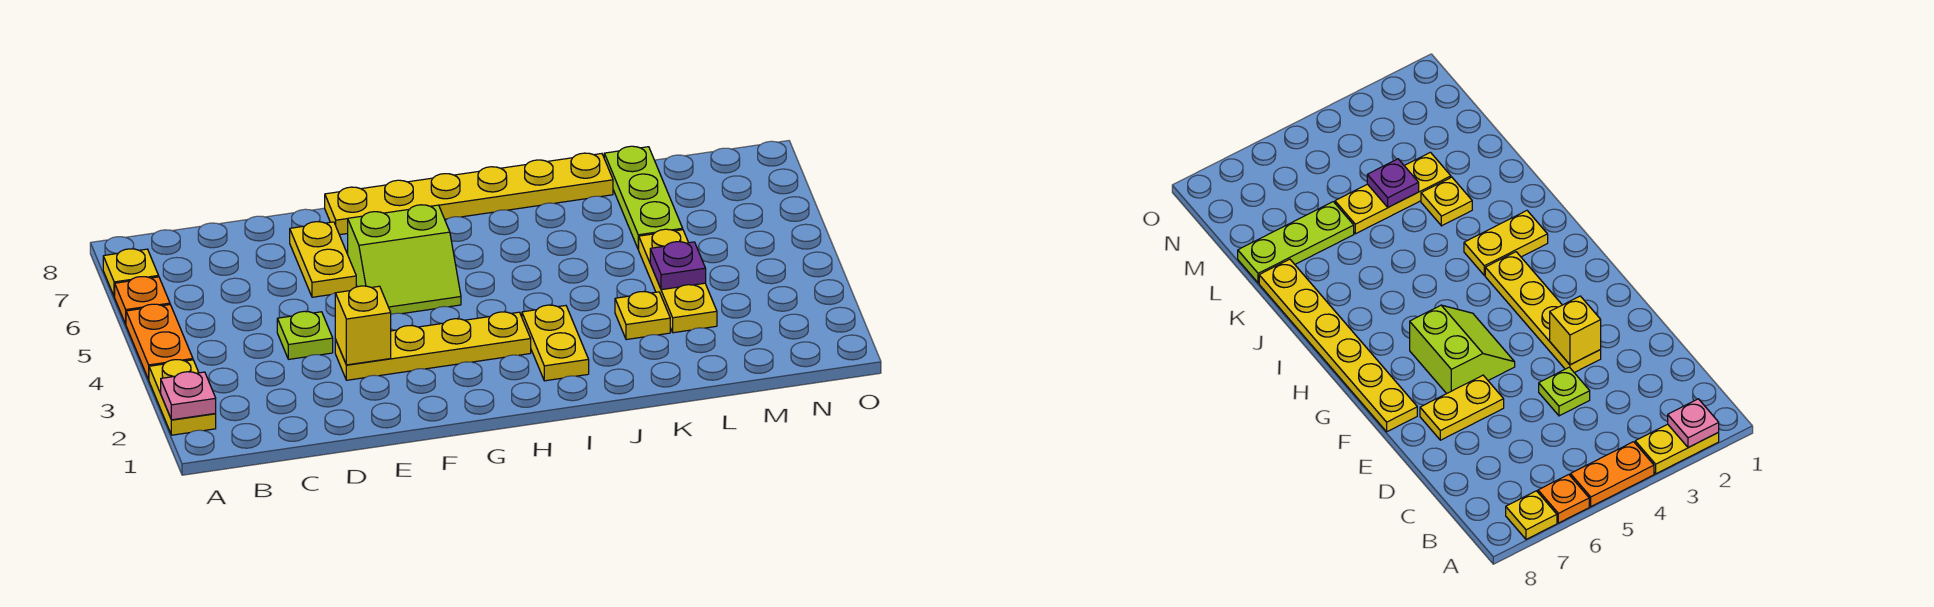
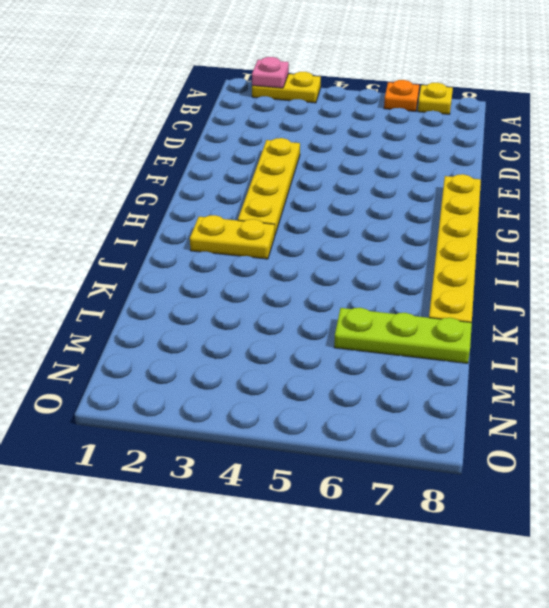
none -> orange plate A4:A5 level 1
none -> lime plate D4 level 1
none -> yellow plate E6:E7 level 1

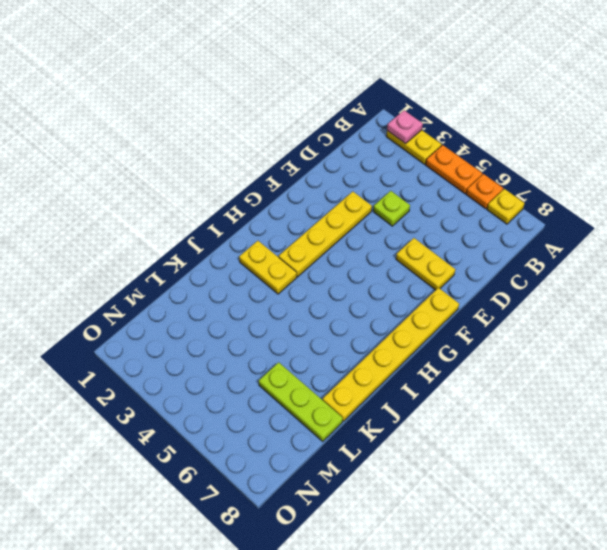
none -> lime slope F5:G6 level 1 top 6
none -> yellow plate K3 level 1
none -> yellow plate L3:L5 level 1

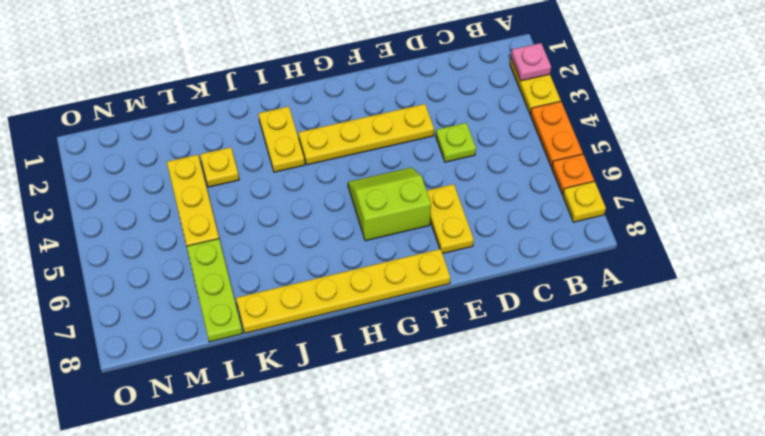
none -> yellow brick E3 level 2
none -> purple plate L4 level 2

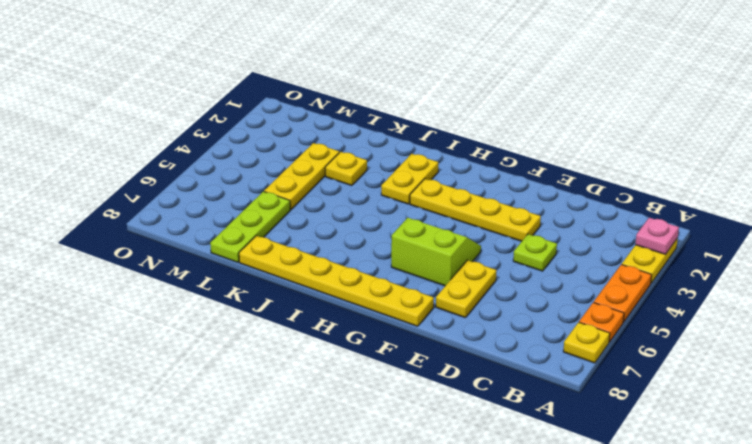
none -> yellow brick E3 level 2
none -> purple plate L4 level 2

